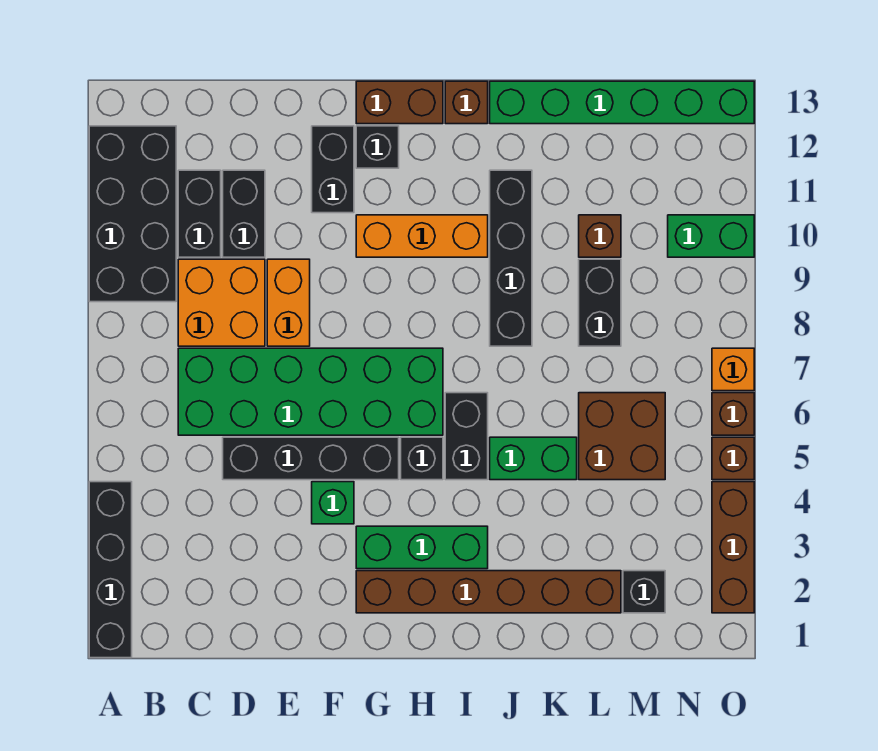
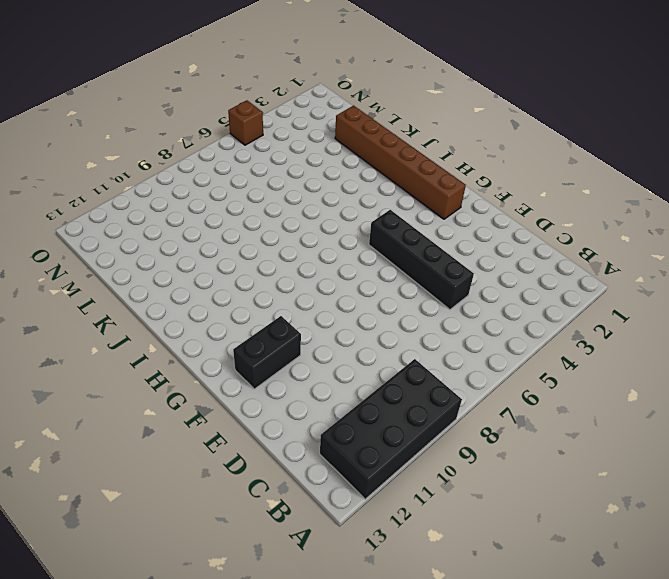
none -> black brick A1:A4 level 1
none -> green brick C6:H7 level 1
none -> orange brick C8:D9 level 1
none -> black brick C10:C11 level 1

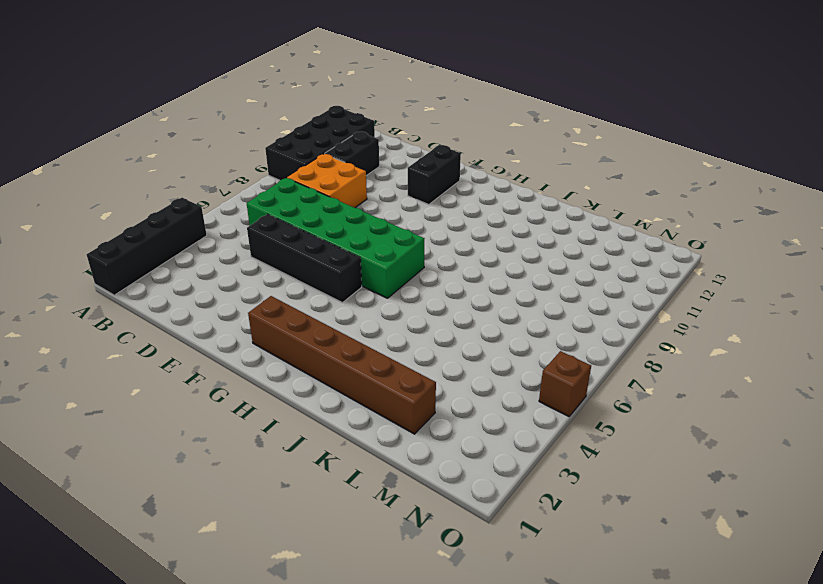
none -> black brick D10:D11 level 1
none -> orange brick E8:E9 level 1
none -> green brick F4 level 1
none -> green brick G3:I3 level 1

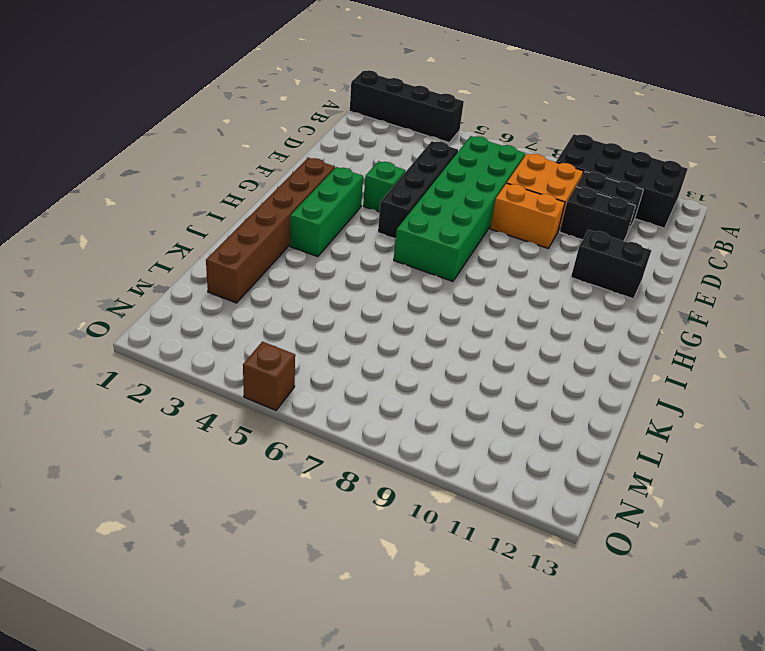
none -> orange brick G10:I10 level 1
none -> black brick G12 level 1
none -> brown brick G13:H13 level 1
none -> black brick H5 level 1

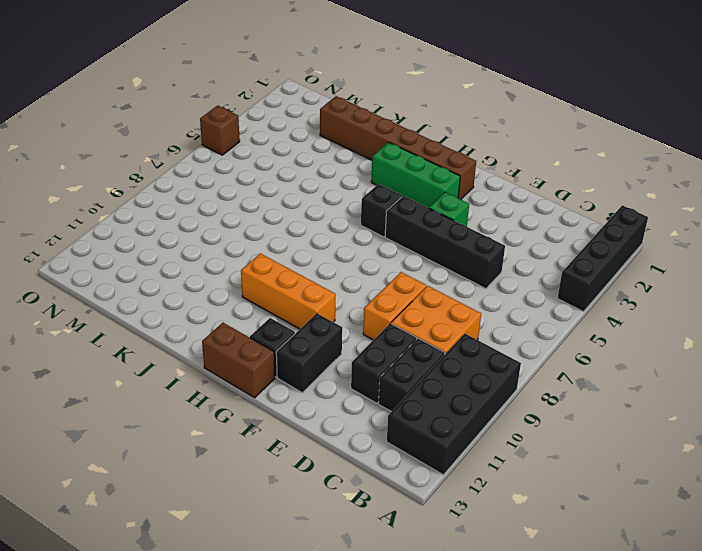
none -> green brick C6:H7 level 1
none -> black brick I5:I6 level 1
none -> brown brick I13 level 1
none -> green brick J5:K5 level 1

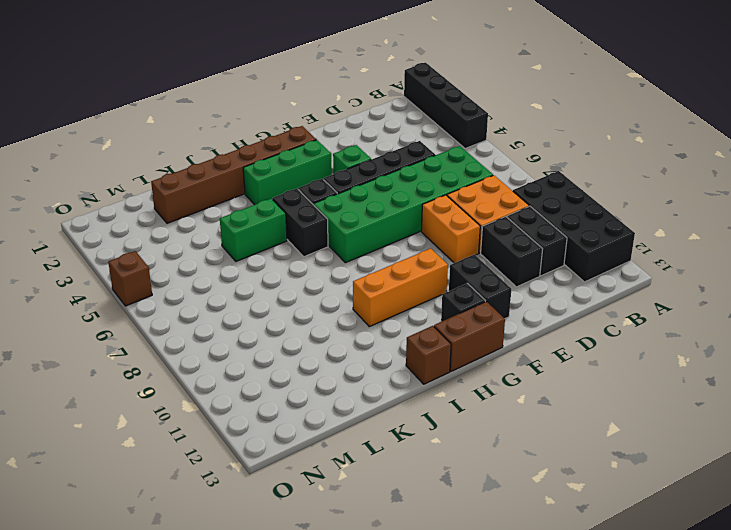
none -> black brick J8:J11 level 1
none -> green brick J13:O13 level 1
none -> brown brick L5:M6 level 1
none -> black brick L8:L9 level 1

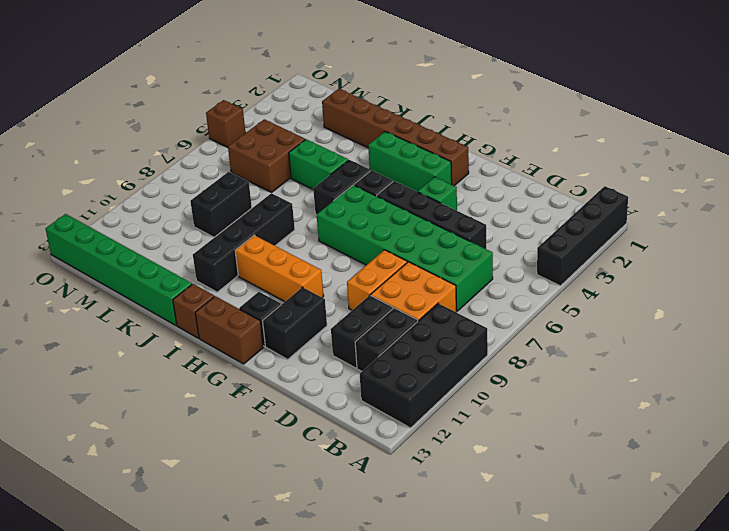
none -> brown brick L10 level 1
none -> black brick M2 level 1
none -> green brick N10:O10 level 1
none -> brown brick O2:O4 level 1

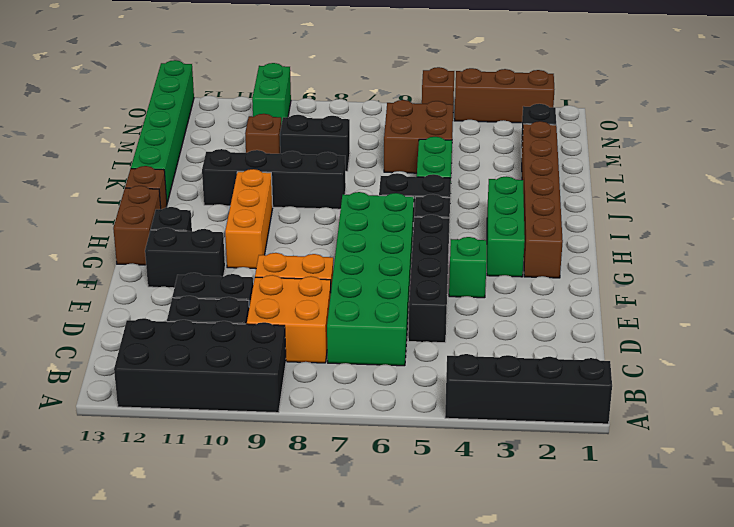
none -> brown brick O6 level 1
none -> orange brick O7 level 1

